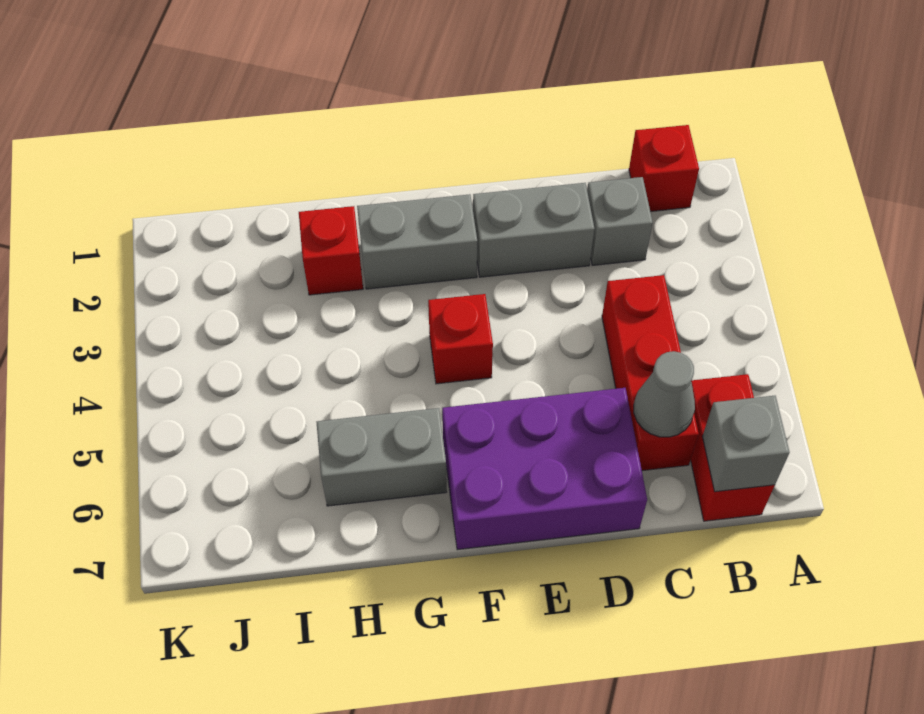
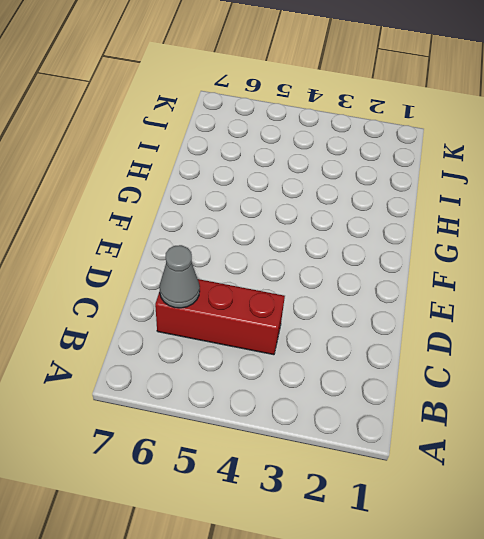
none -> red brick B1 level 1
none -> red brick B6:B7 level 1
none -> grey brick C2 level 1

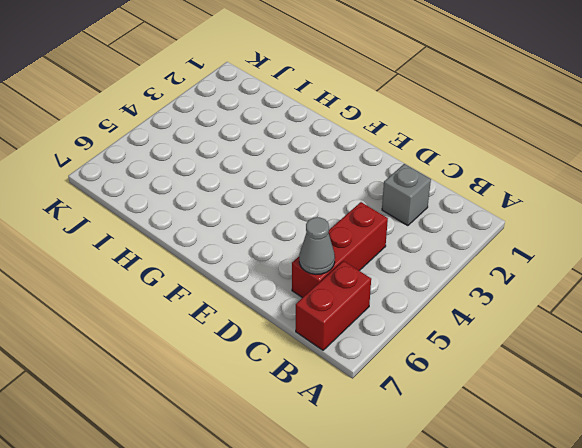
none -> red brick B1 level 1
none -> grey brick D2:E2 level 1
none -> purple brick D6:F7 level 1

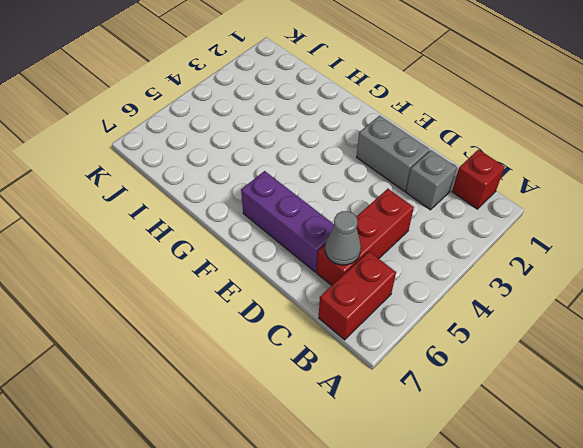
purple brick D6:F6 level 1 -> purple brick D6:F7 level 1
none -> grey brick F2:G2 level 1
none -> red brick F4 level 1
none -> grey brick G6:H6 level 1

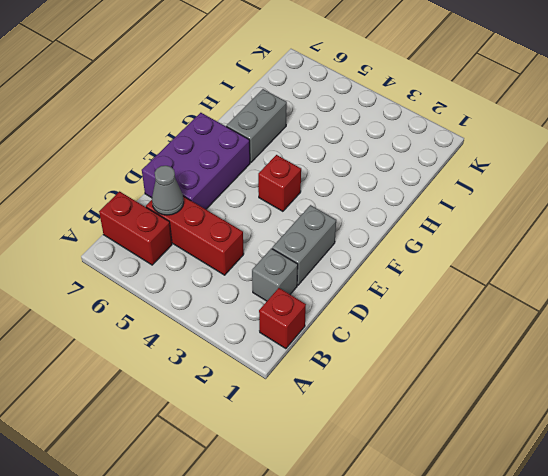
none -> grey brick F2:G2 level 1
none -> red brick H2 level 1
none -> grey brick B7 level 2

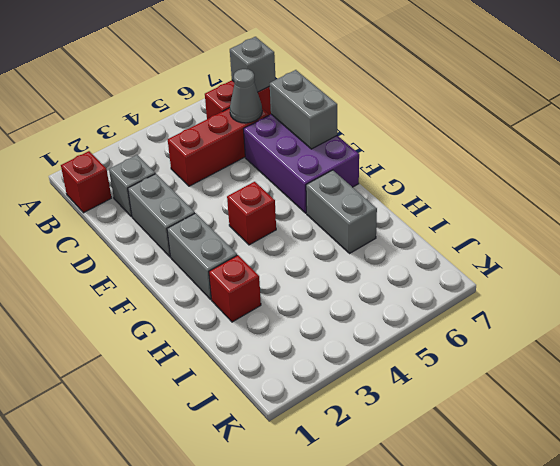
grey brick D7:E7 level 2 -> none

